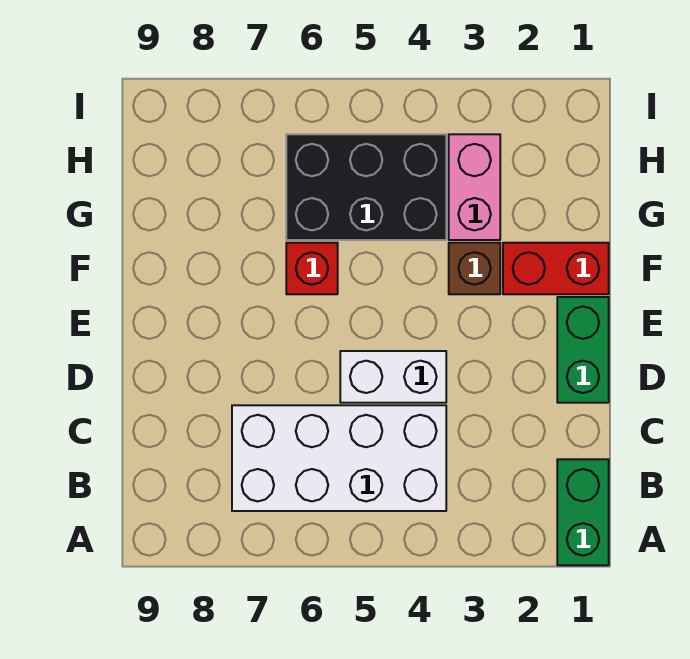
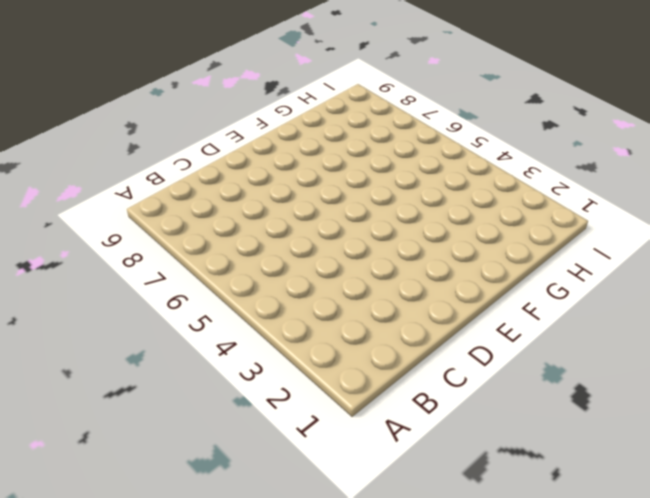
none -> green brick A1:B1 level 1
none -> white brick B4:C7 level 1

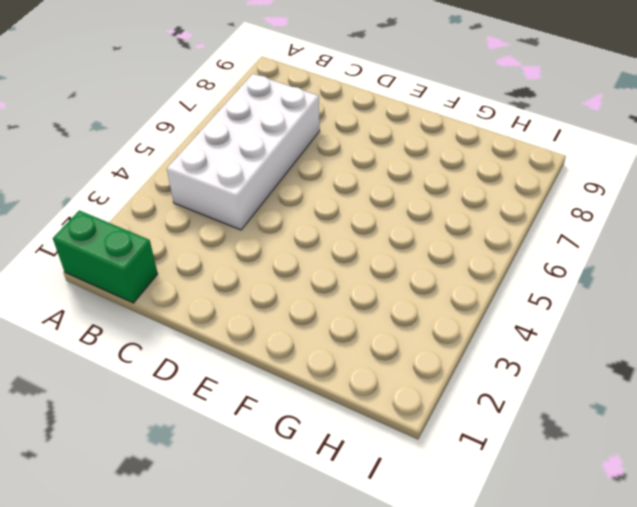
none -> green brick D1:E1 level 1
none -> white brick D4:D5 level 1

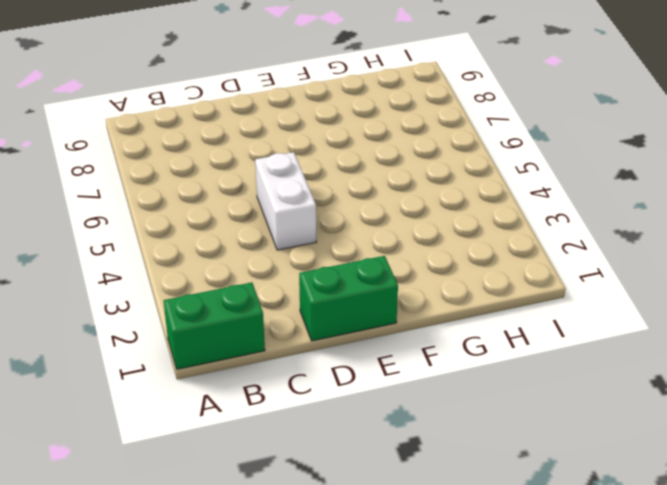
none -> white brick B4:C7 level 1
none -> red brick F1:F2 level 1

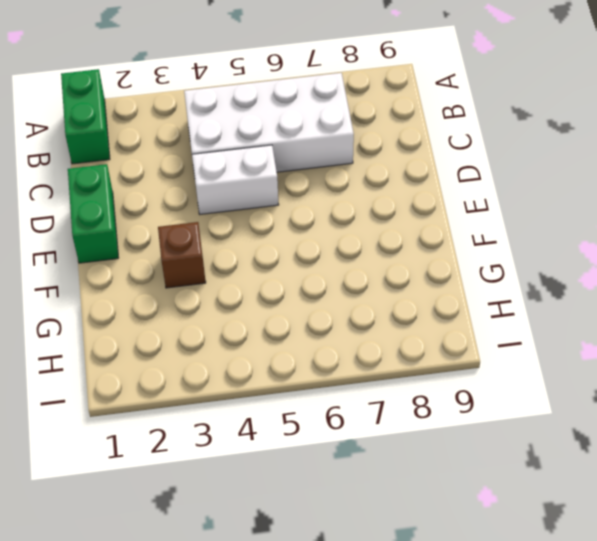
none -> red brick F1:F2 level 1
none -> red brick F6 level 1

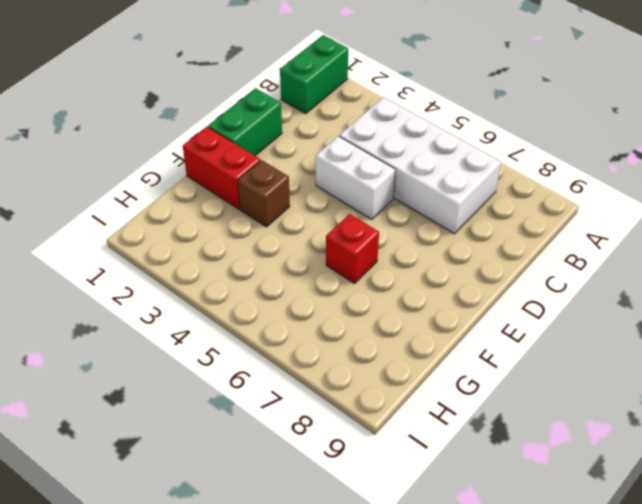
none -> pink brick G3:H3 level 1
none -> black brick G4:H6 level 1

